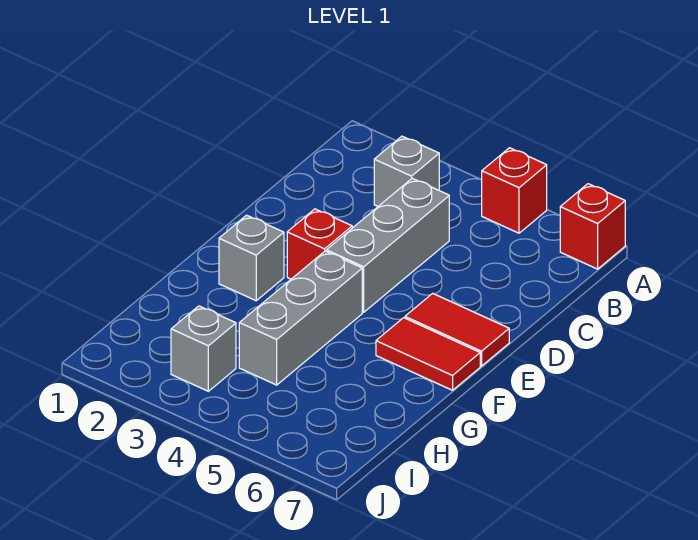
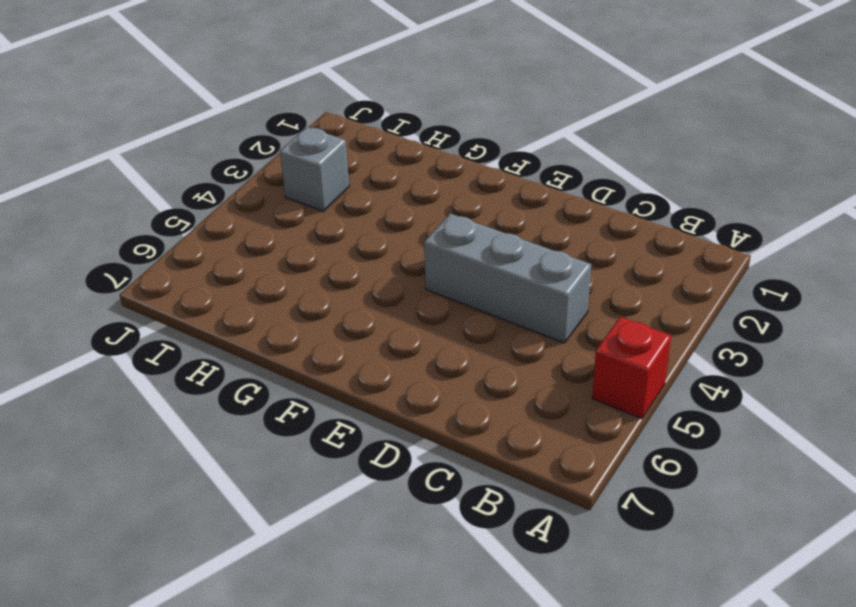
none -> red brick A7 level 1
none -> grey brick B3 level 1

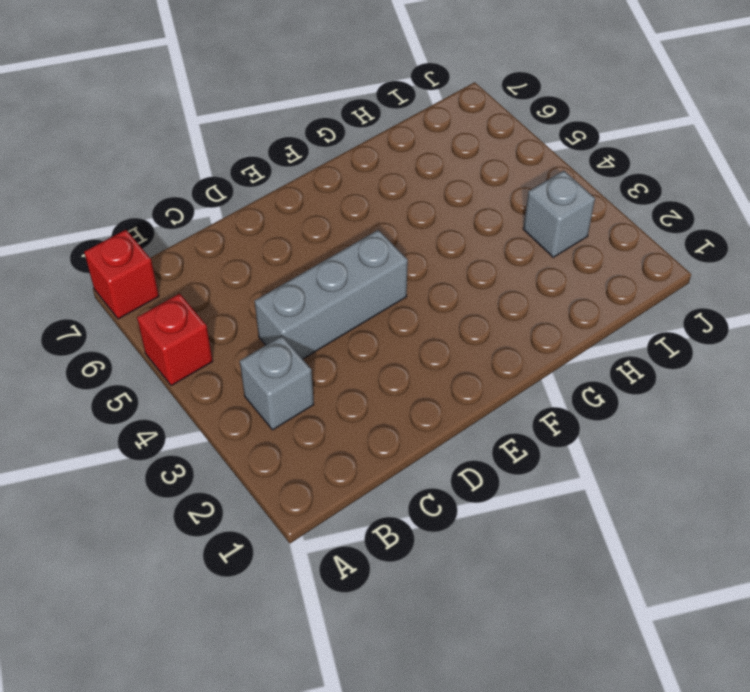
none -> red brick E3 level 1
none -> red tile E6:E7 level 1

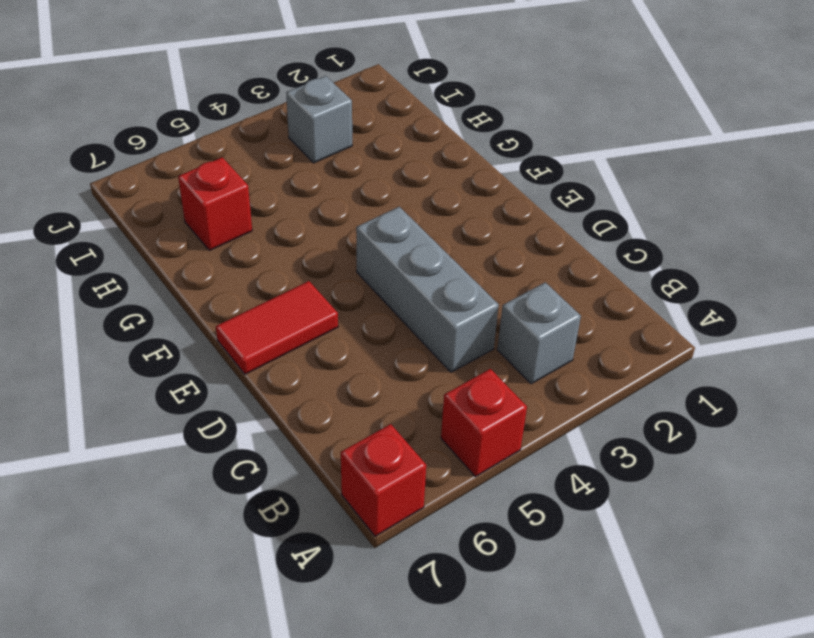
red brick H6 level 1 -> red brick E3 level 1
none -> grey brick F2 level 1
none -> grey brick F4:H4 level 1

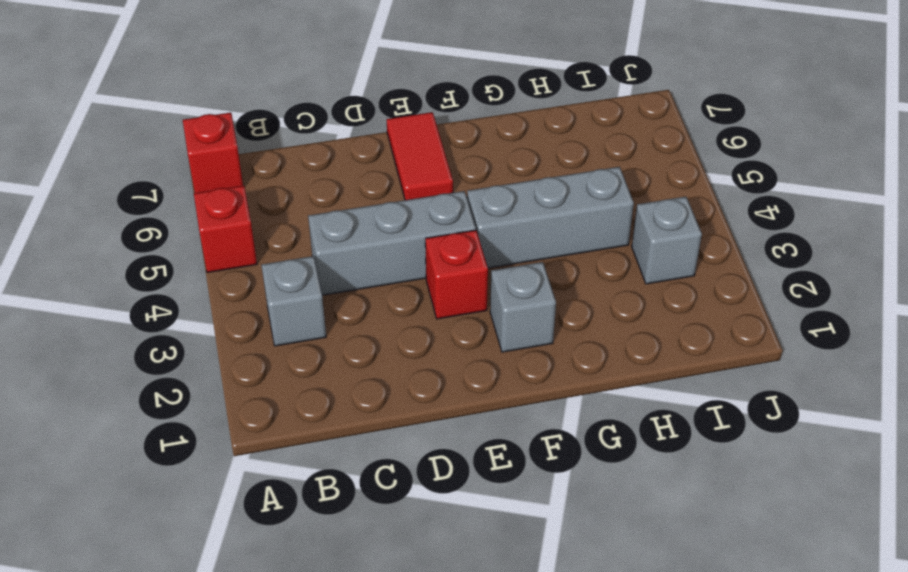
none -> red tile F6:F7 level 1

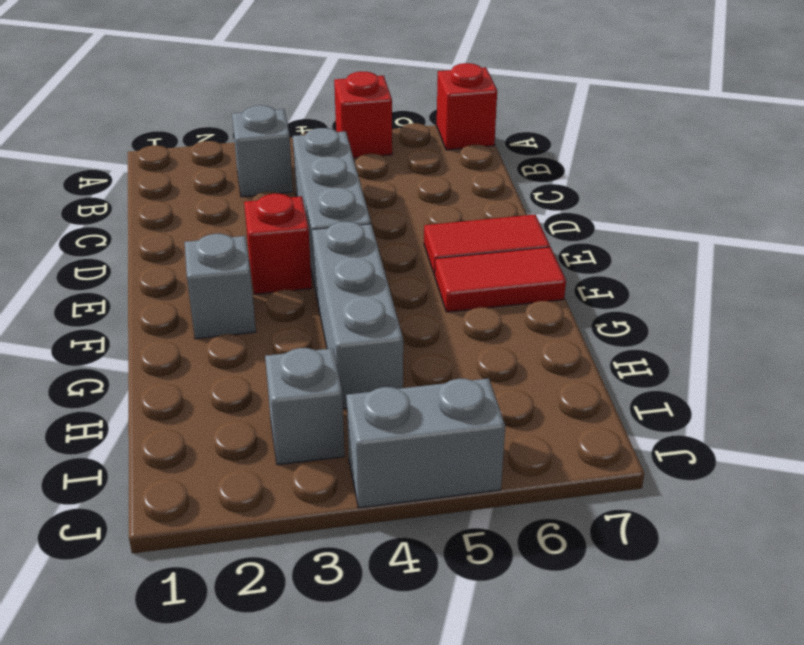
grey brick J4:J5 level 1 -> none

